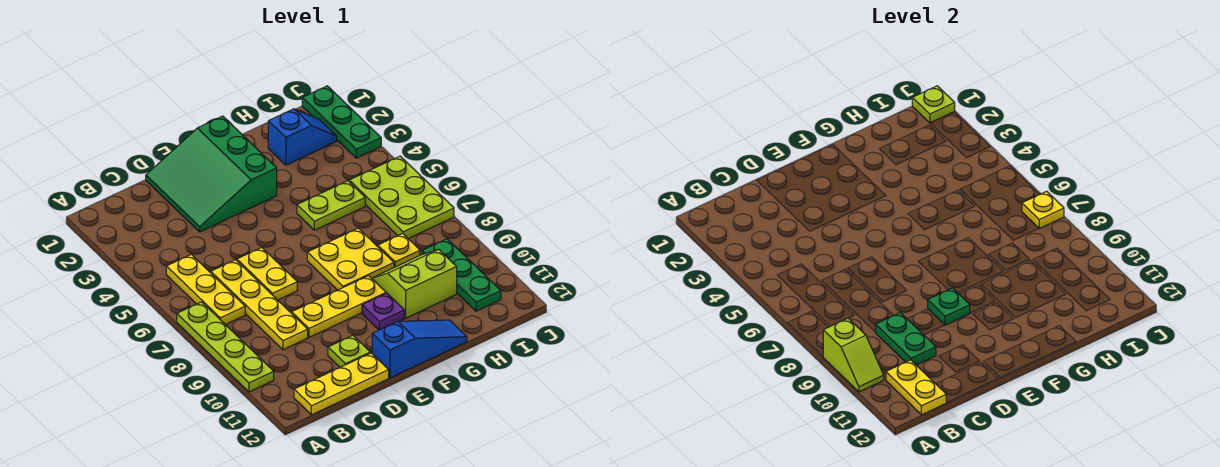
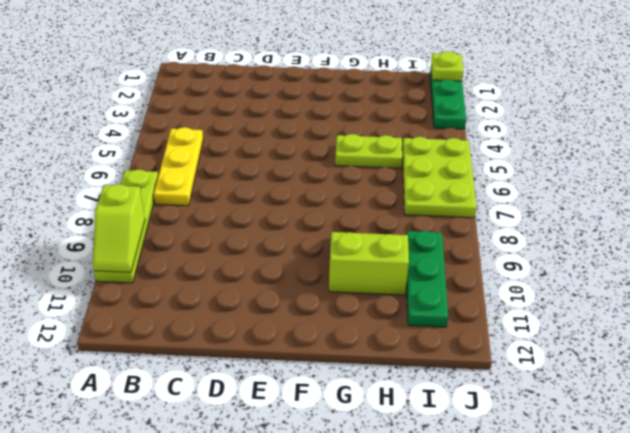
none -> yellow plate B12:D12 level 1
none -> yellow plate C6:C9 level 1
none -> green slope D1:F3 level 1 top F

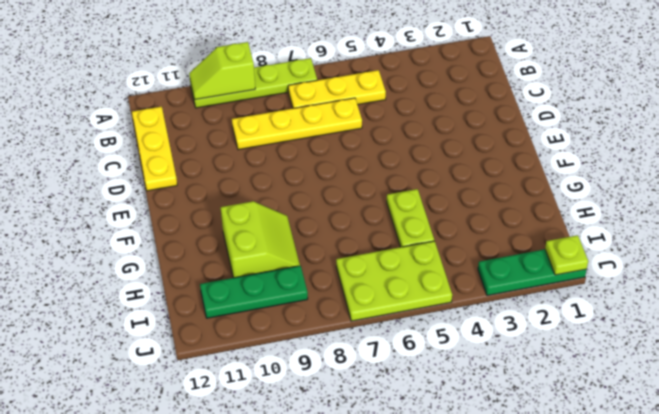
none -> green slope D1:F3 level 1 top F
none -> yellow plate D6:D7 level 1
none -> yellow plate D9:F9 level 1

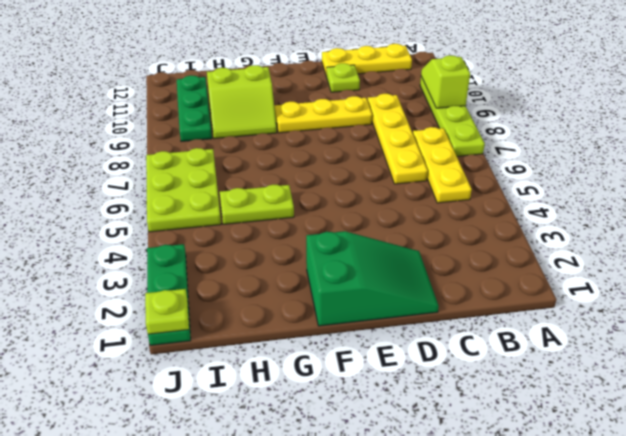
green slope D1:F2 level 1 top F -> green slope D1:F3 level 1 top F
none -> yellow plate D6:D7 level 1
none -> blue slope E12:G12 level 1 top E
none -> yellow plate F7:G8 level 1

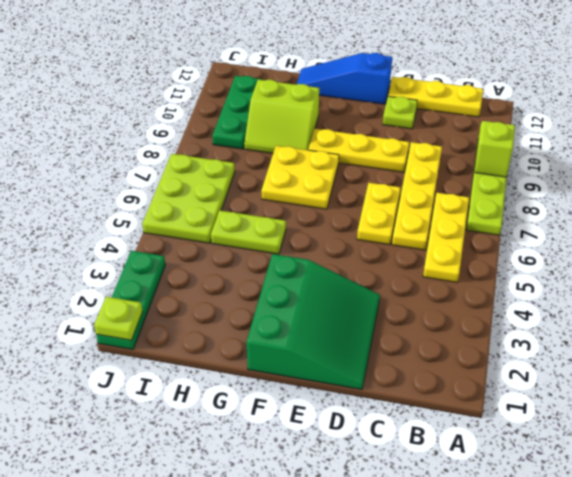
none -> purple plate F10 level 1
none -> blue slope H2:I2 level 1 top H
none -> yellow plate H8 level 1

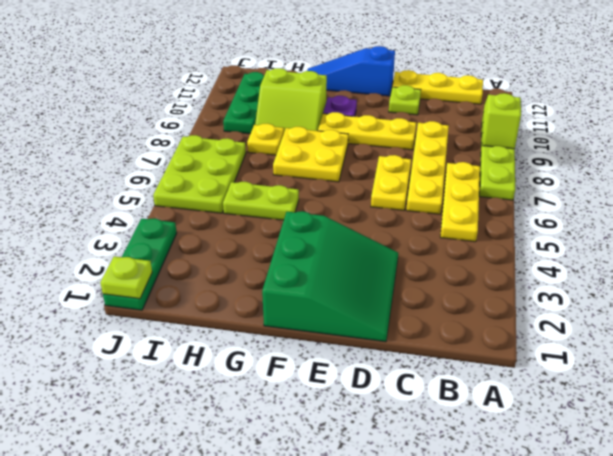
none -> blue slope H2:I2 level 1 top H
none -> yellow plate B11:B12 level 2
none -> green plate C9:C10 level 2

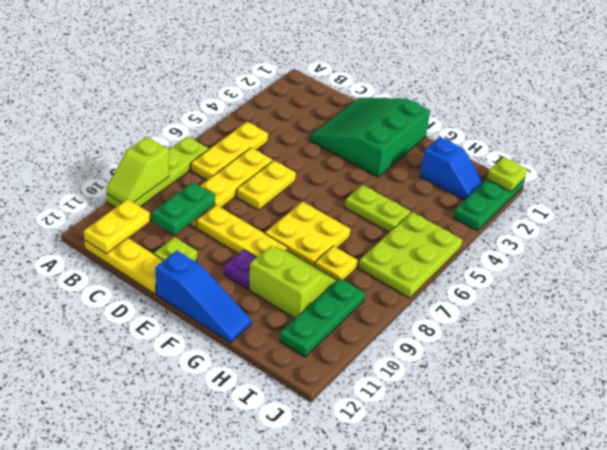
none -> green plate E9 level 2
none -> yellow plate J7 level 2

